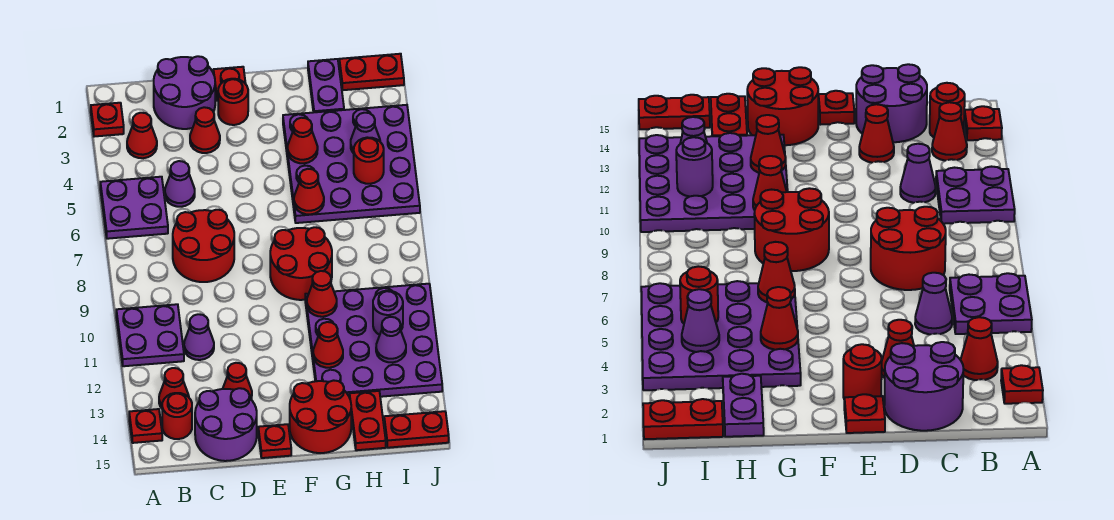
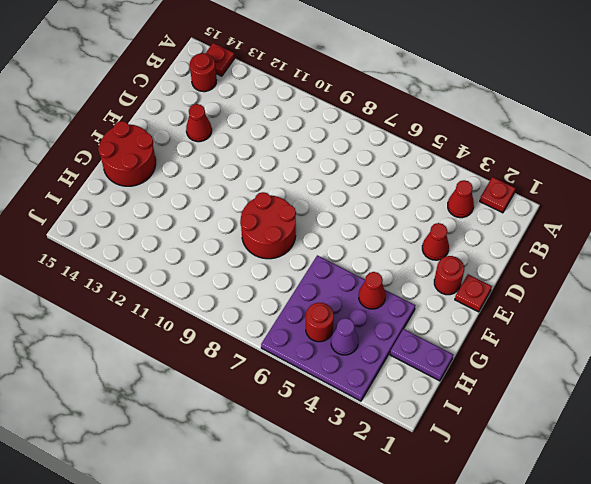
none -> purple plate A5:B6 level 1
none -> purple plate A10:B11 level 1
none -> red cone B13 level 1
none -> purple round brick C1:D2 level 1

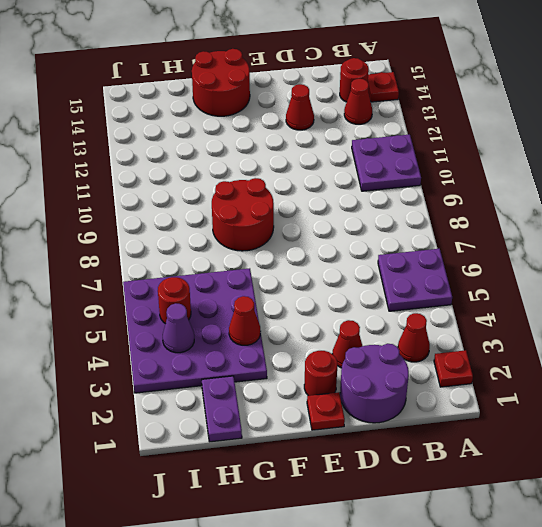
none -> purple cone C5 level 1
none -> red round brick C7:D8 level 1
none -> purple cone C11 level 1
none -> purple round brick C14:D15 level 1

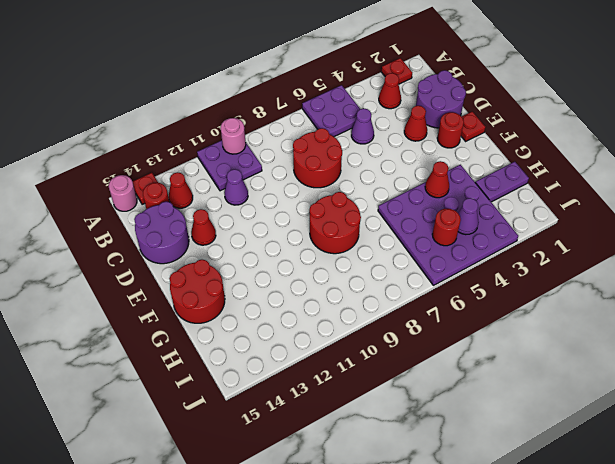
pink round brick A10 level 2 -> none
pink round brick A15 level 1 -> none
none -> red plate E15 level 1
none -> purple plate G10:J13 level 1
none -> red plate H14:H15 level 1
none -> red plate I1:J1 level 1

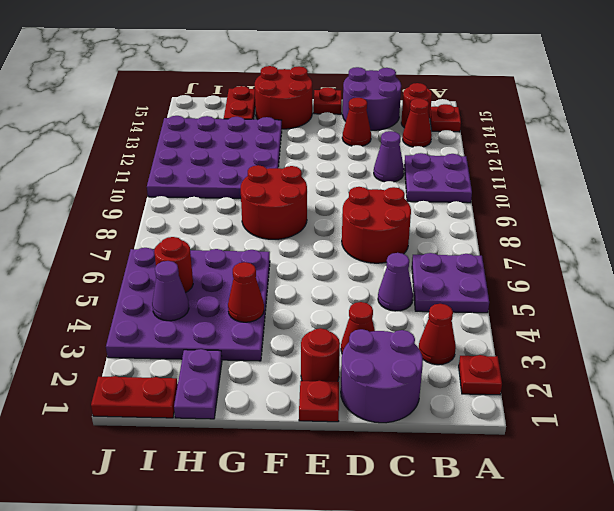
none -> red plate I15:J15 level 1
none -> red cone G6 level 2
none -> red cone G10 level 2
none -> red cone G12 level 2

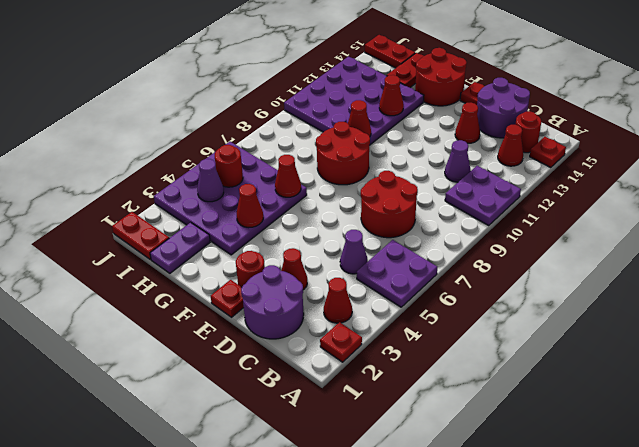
none -> purple round brick I11 level 2
none -> purple cone I12 level 2

